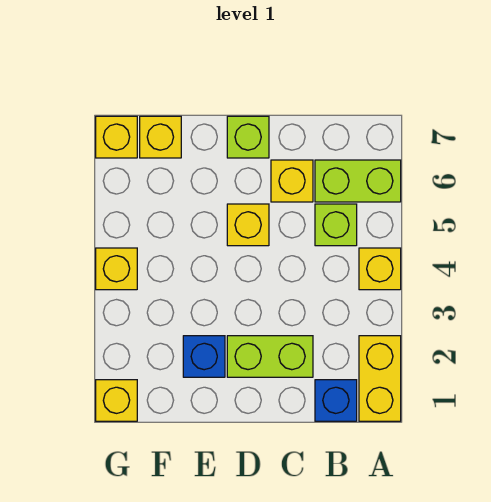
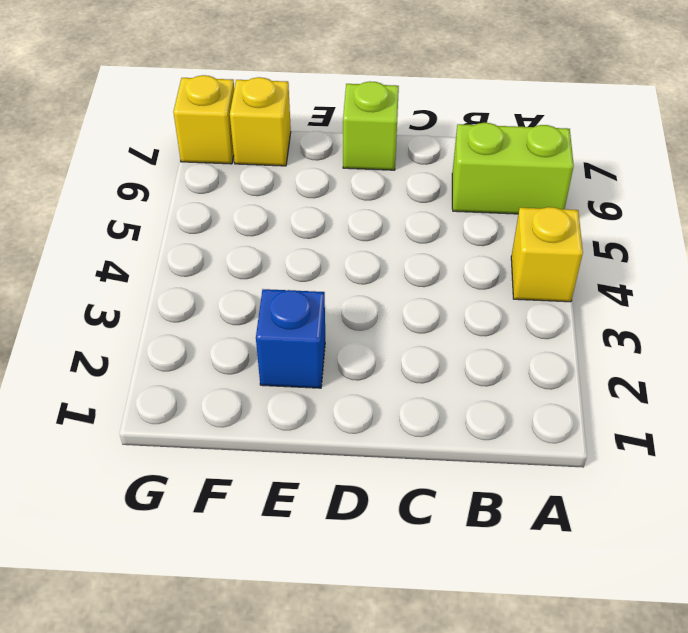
none -> yellow brick A1:A2 level 1
none -> blue brick B1 level 1
none -> lime brick B5 level 1

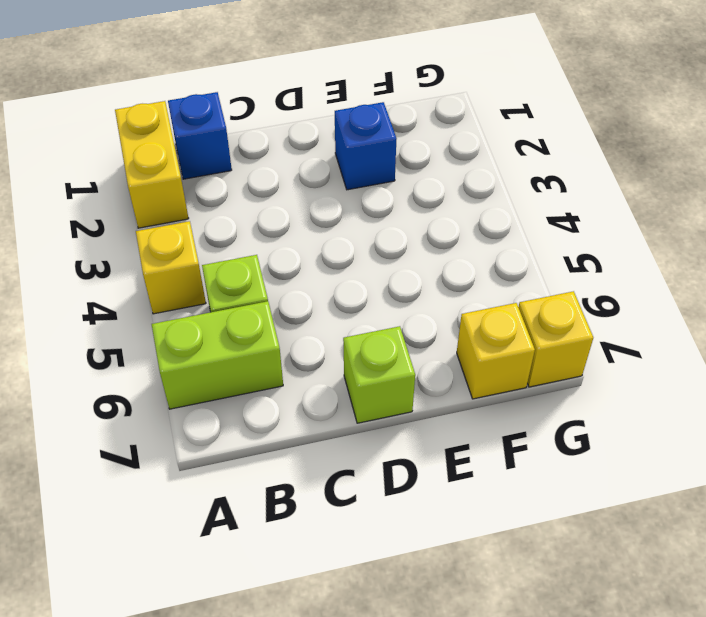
none -> lime brick C2:D2 level 1
none -> yellow brick C6 level 1
none -> yellow brick D5 level 1

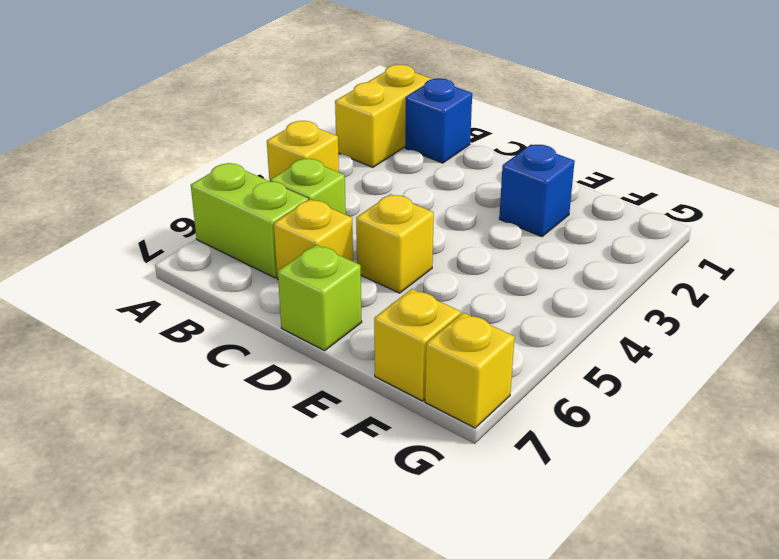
none -> lime brick C2:D2 level 1
none -> yellow brick G1 level 1
none -> yellow brick G4 level 1

